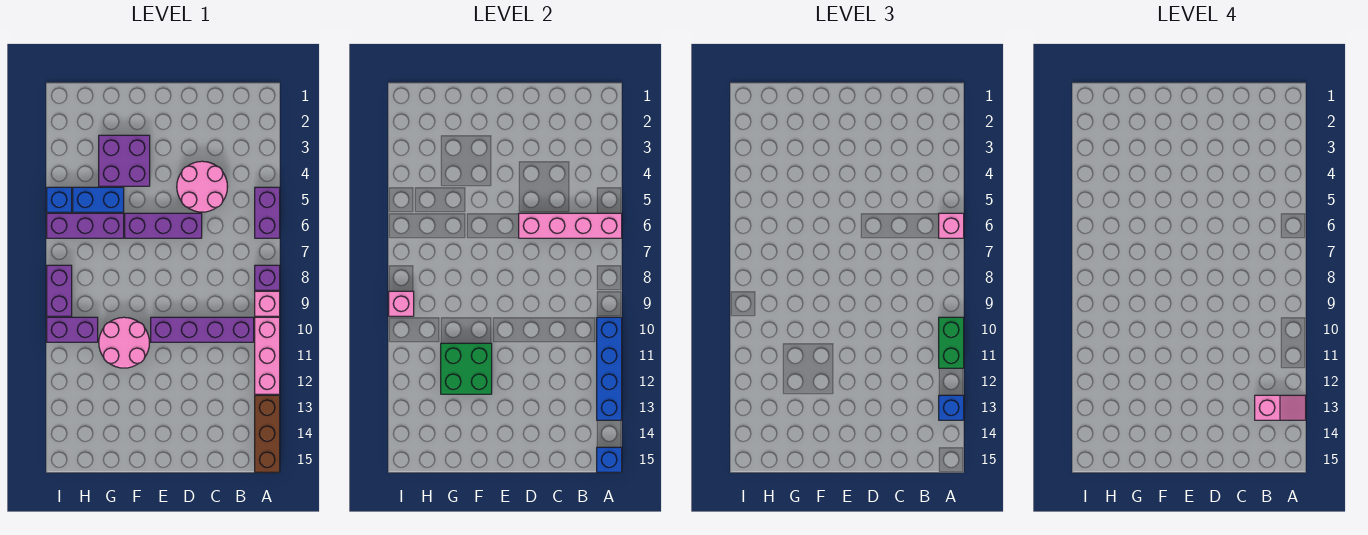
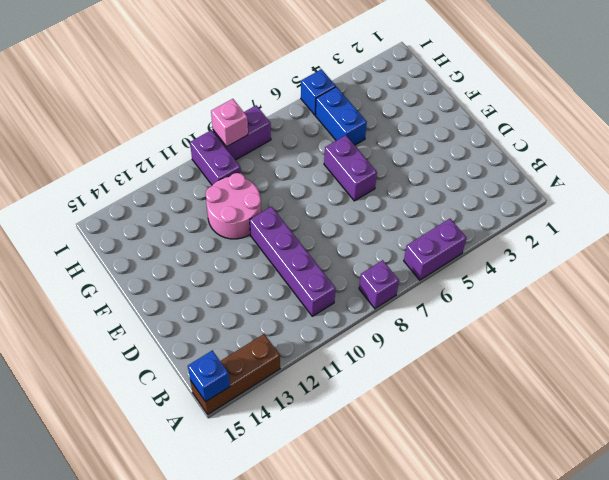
purple brick E6:F6 level 1 -> purple brick D6:F6 level 1
none -> pink brick A9 level 1
none -> pink brick A10:A12 level 1
none -> pink round brick C4:D5 level 1

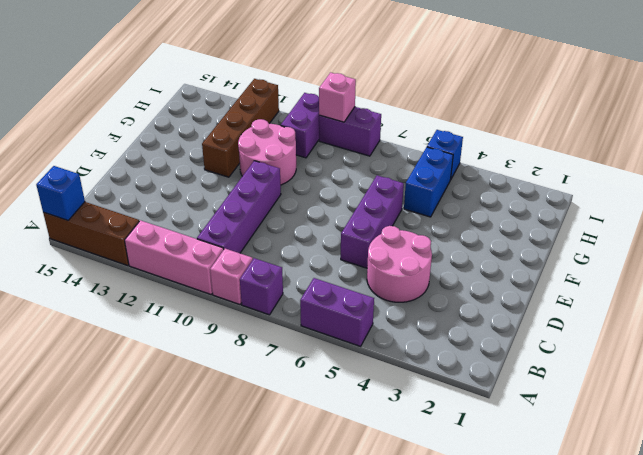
brown brick F12:I12 level 1 -> none
none -> purple brick F3:G4 level 1
none -> purple brick G6:I6 level 1
none -> pink brick A6:D6 level 2

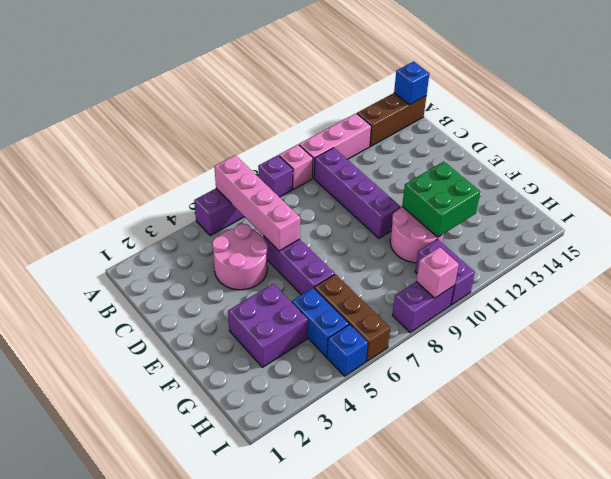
brown brick G6:I6 level 1 -> purple brick G6:I6 level 1
none -> blue brick A10:A13 level 2
none -> pink brick A6 level 3
none -> green brick A10:A11 level 3

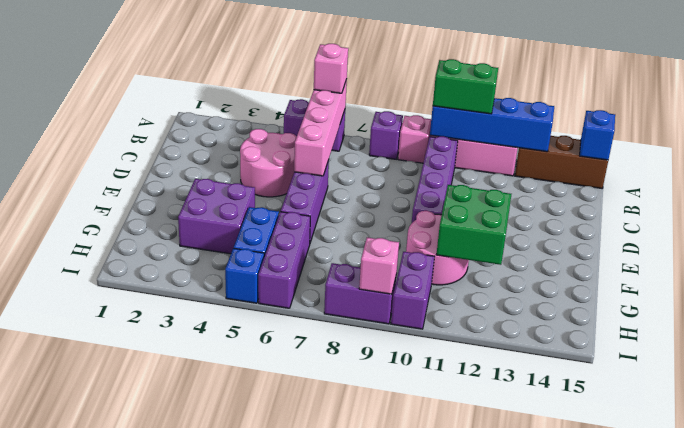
none -> blue brick A13 level 3
none -> pink slope A13:B13 level 4 top B

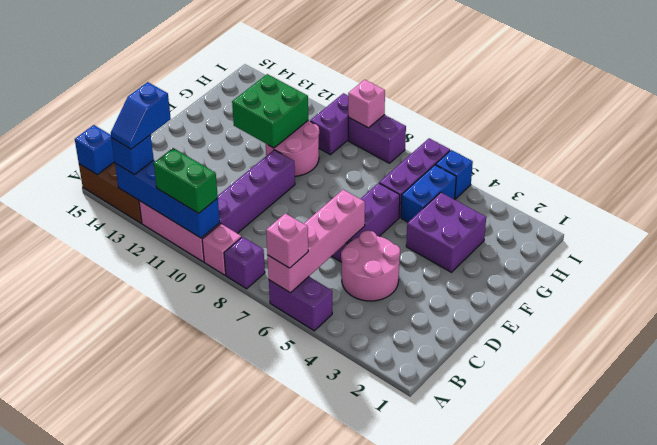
blue slope A13:B13 level 4 top B -> pink slope A13:B13 level 4 top B

